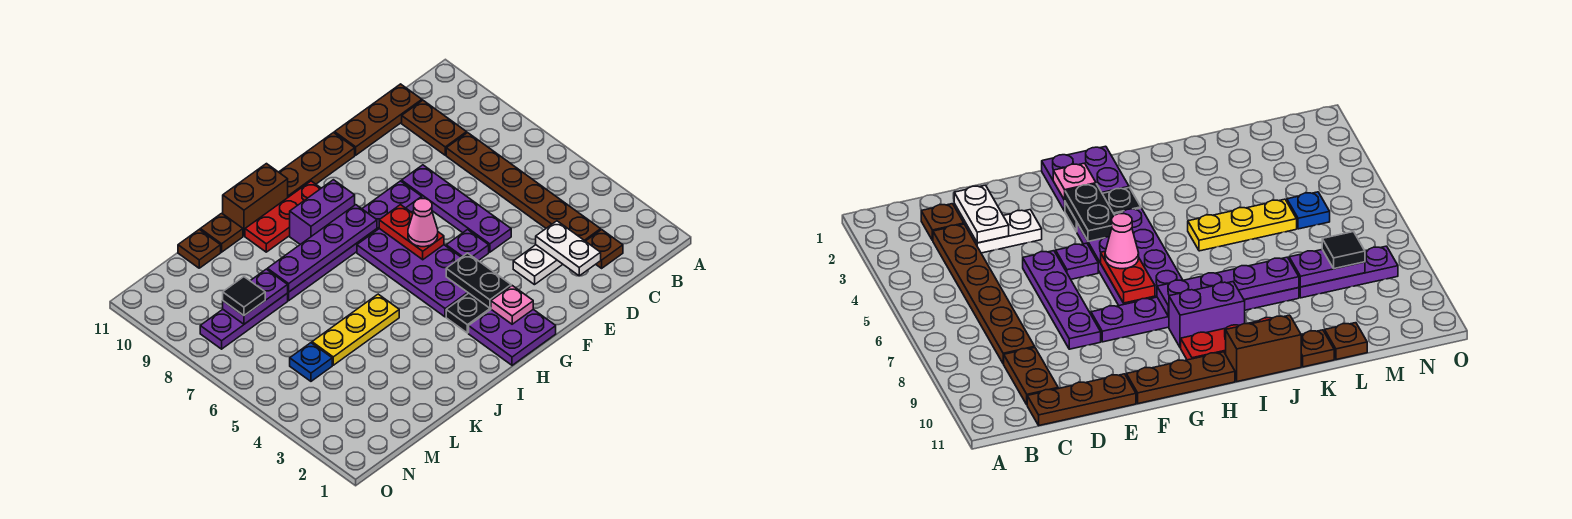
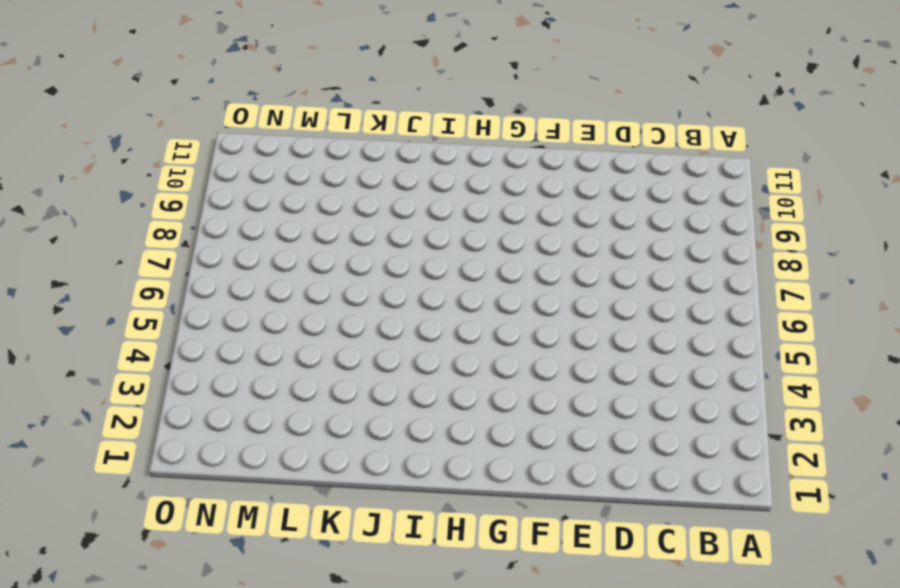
none -> brown plate C2 level 1
none -> brown plate C3:C8 level 1
none -> brown plate C9:C10 level 1

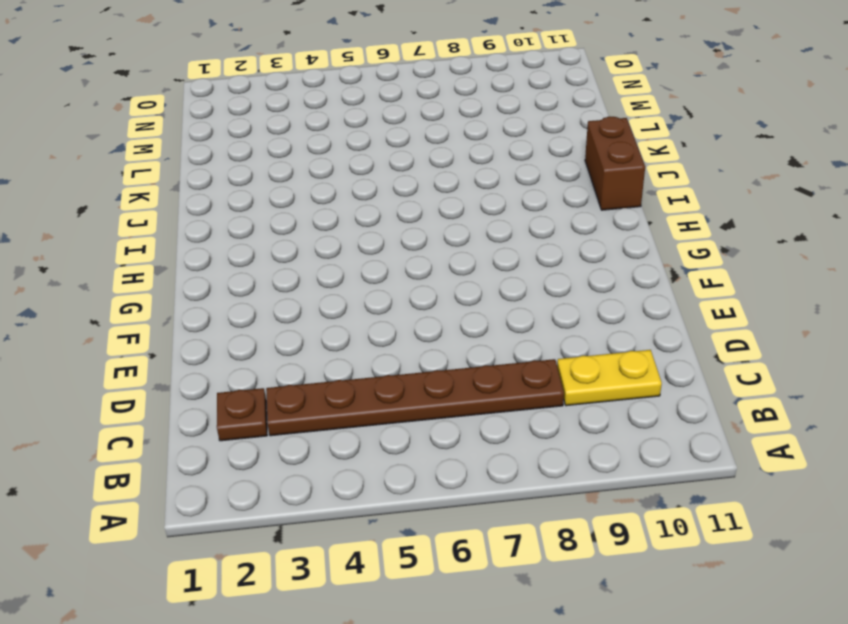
yellow plate C9:C10 level 1 -> brown plate C9:C10 level 1
none -> brown plate C11:E11 level 1
none -> white plate D3:E3 level 1
none -> purple plate E5:E8 level 1

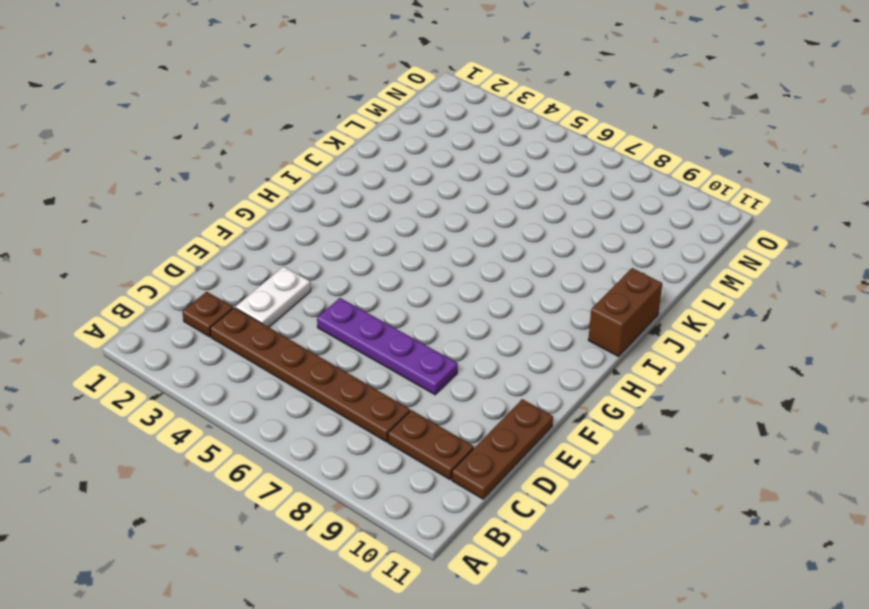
none -> purple plate F5 level 1
none -> purple plate F8:K8 level 1
none -> brown plate F11:H11 level 1

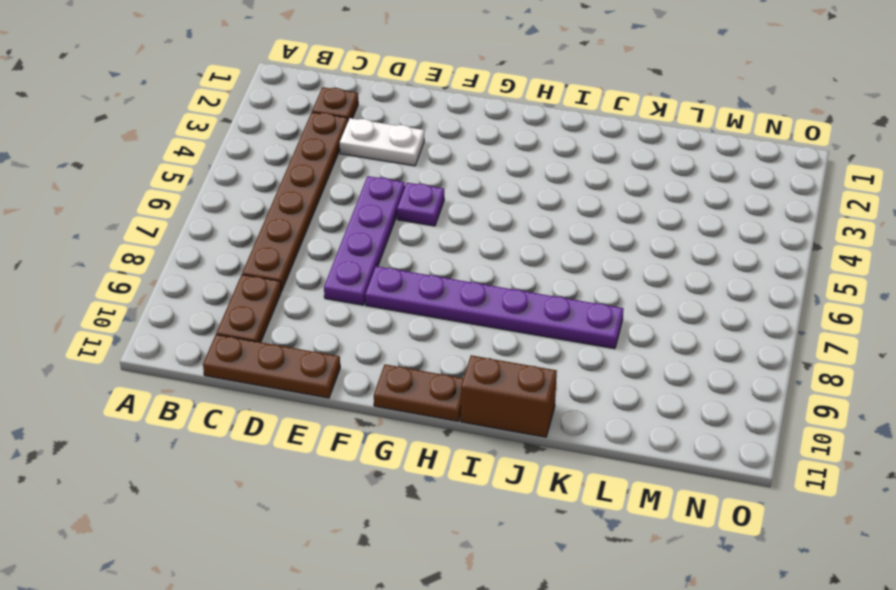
brown plate G11:H11 level 1 -> brown plate F11:H11 level 1
none -> purple plate G1:H2 level 1
none -> black plate G3:H3 level 1
none -> purple plate G4:H7 level 1

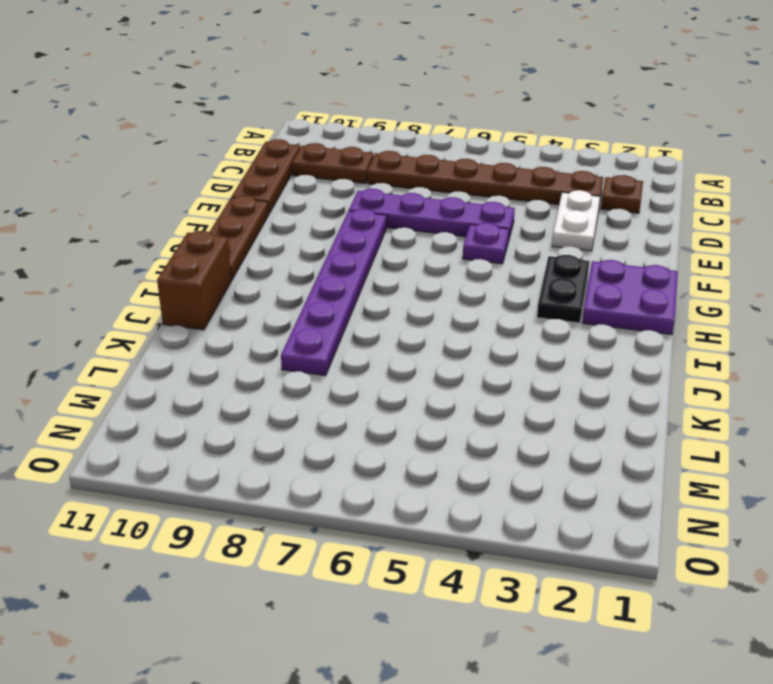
none -> purple plate G4:H7 level 1
none -> purple brick H9:I9 level 1
none -> red plate H10:J10 level 1

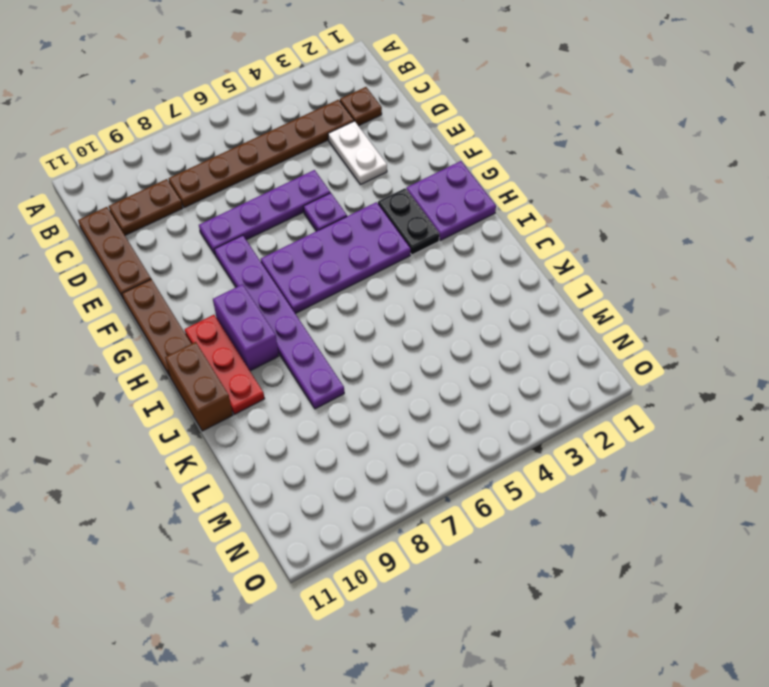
none -> yellow plate J5:L5 level 1
none -> brown plate K11 level 1
none -> purple plate L8:N8 level 1

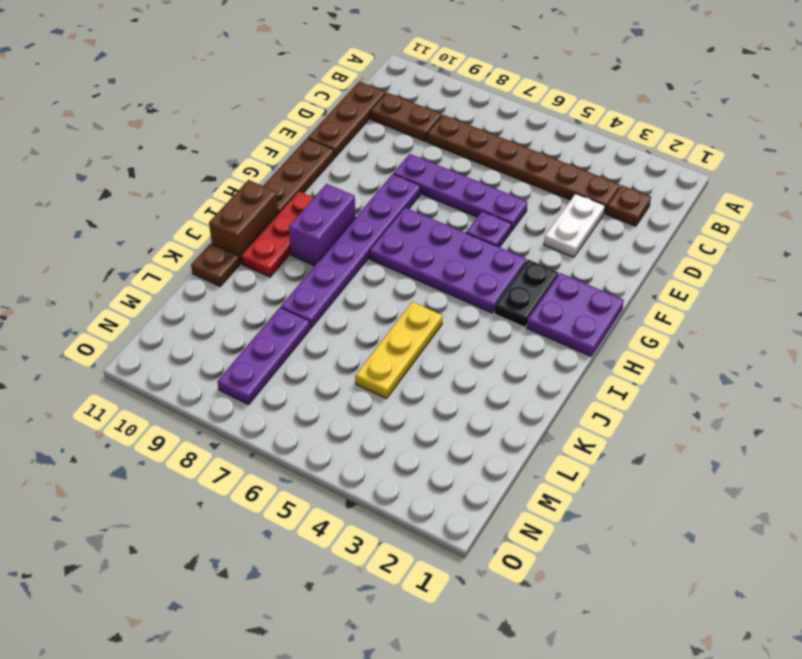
none -> brown plate L11 level 1
none -> blue plate M5 level 1
none -> white plate D2:D3 level 2

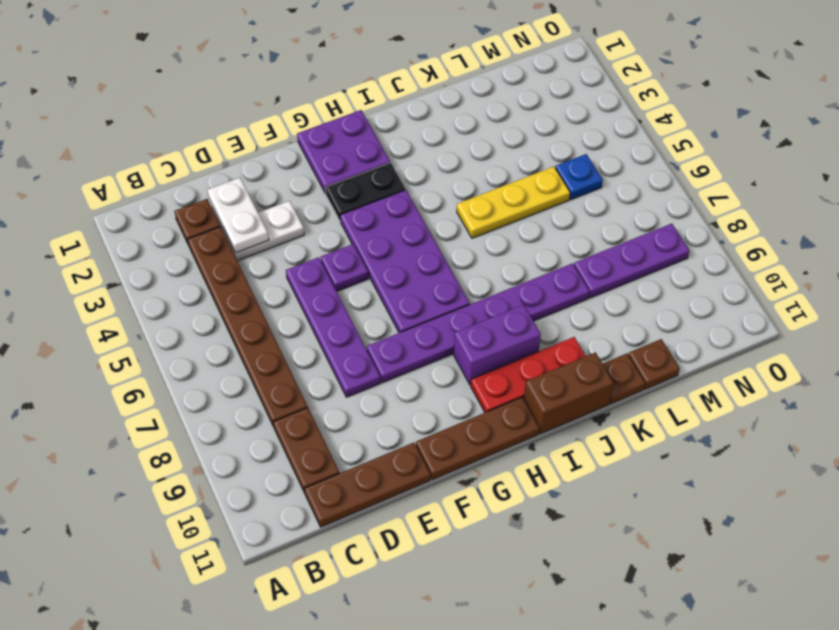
none -> pink plate G2 level 2
none -> black plate G3:G4 level 2
none -> red plate G6:G7 level 2

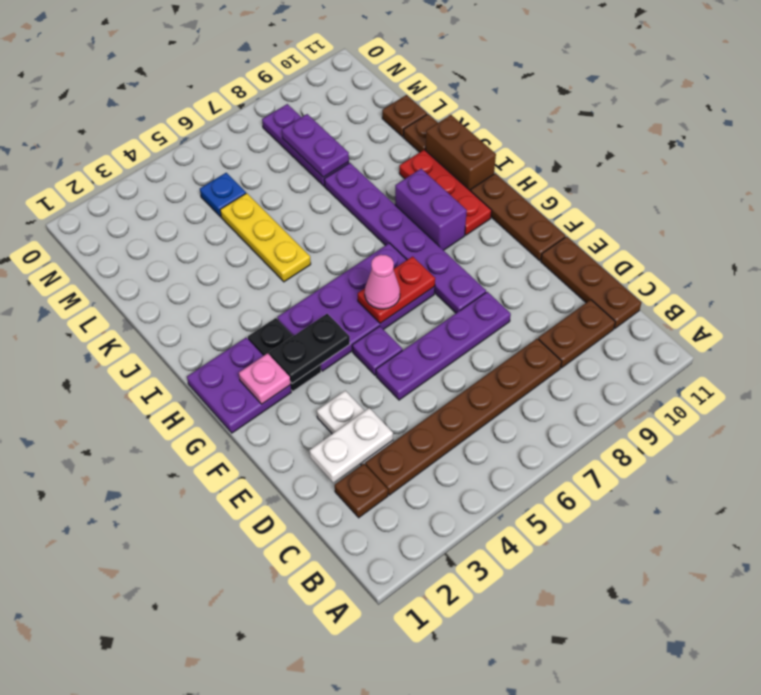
none -> purple plate H8:K8 level 2
none -> black tile M8 level 3

